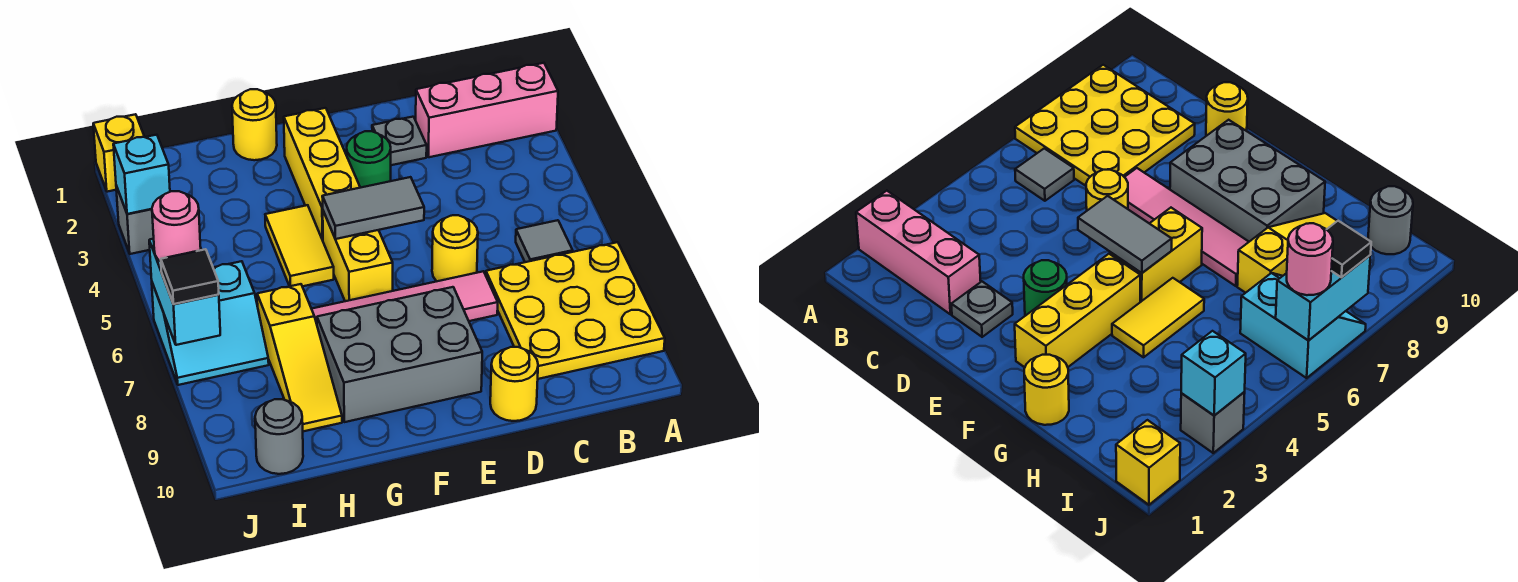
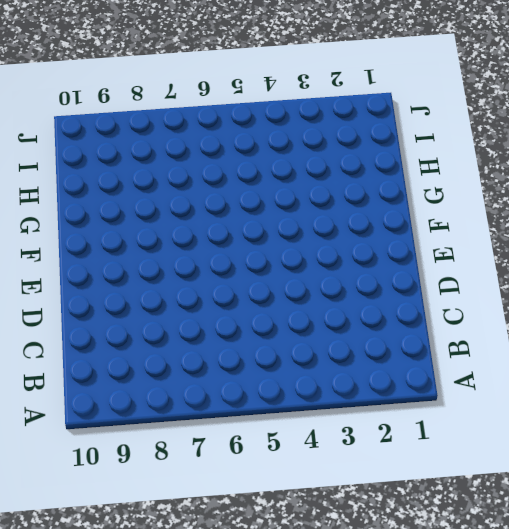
none -> pink brick A2:C2 level 1
none -> yellow plate A7:C9 level 1
none -> grey tile B6 level 1

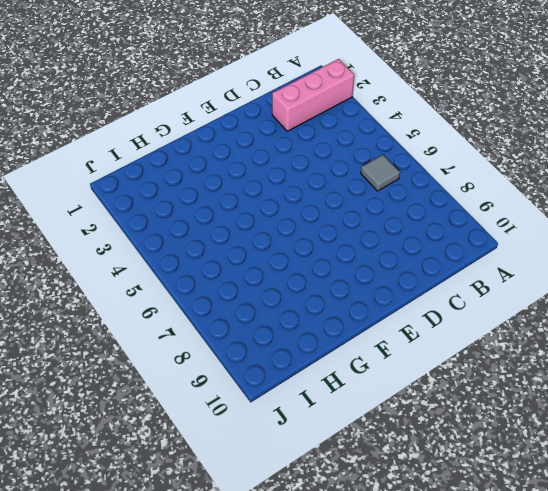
none -> yellow plate A7:C9 level 1
none -> grey plate D2 level 1
none -> yellow round brick D6 level 1

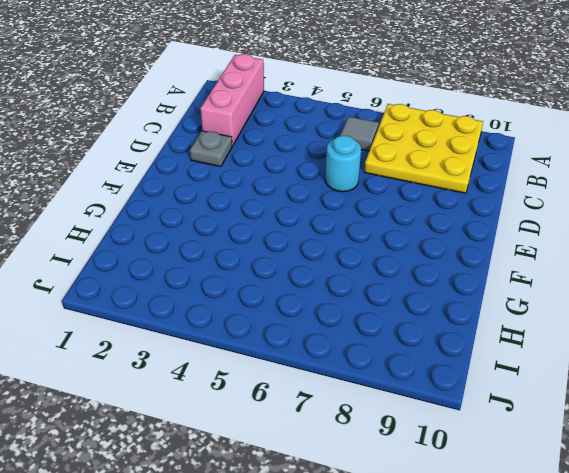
cyan round brick D6 level 1 -> yellow round brick D6 level 1
none -> pink tile D7:G7 level 1
none -> yellow round brick D10 level 1
none -> green round brick E3 level 1

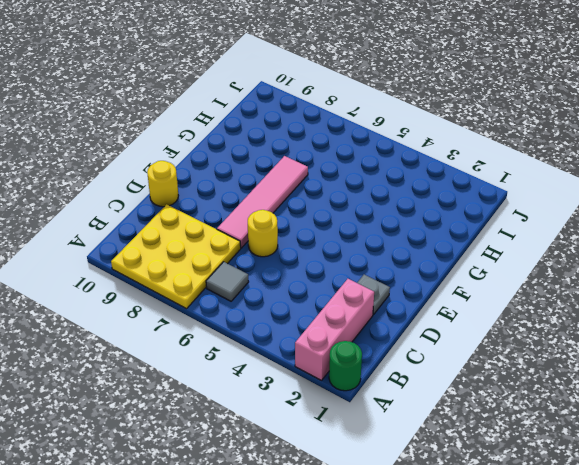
green round brick A1 level 1 -> green round brick E3 level 1
none -> grey brick E8:G9 level 1
none -> yellow brick F2:F4 level 1
none -> yellow brick F5:F6 level 1

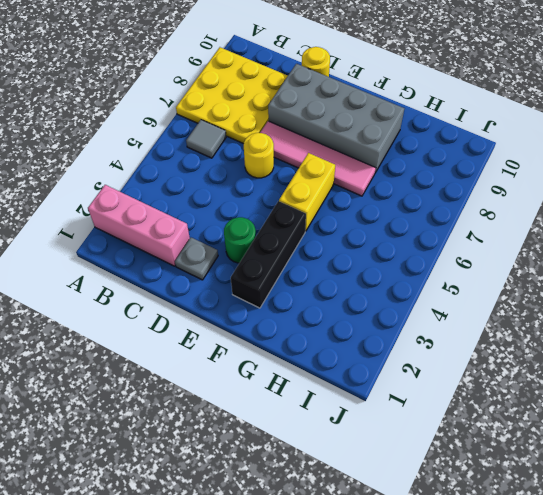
grey brick D8:G9 level 1 -> grey brick E8:G9 level 1
black brick F2:F4 level 1 -> yellow brick F2:F4 level 1
none -> yellow round brick G1 level 1
none -> yellow tile G4:G5 level 1
none -> yellow slope H7:H9 level 1 top 7

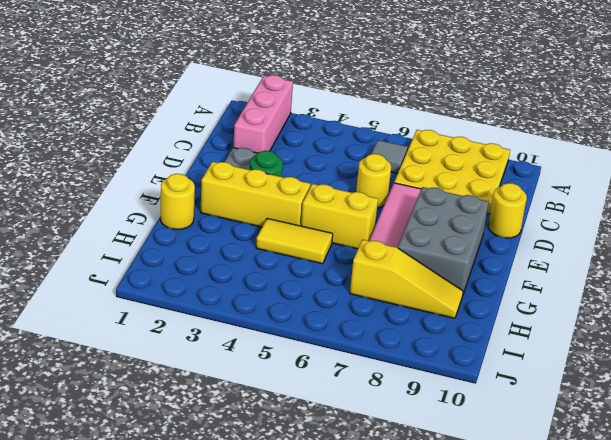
none -> cyan slope I6:J7 level 1 top 6
none -> grey round brick I10 level 1
none -> yellow brick J1 level 1

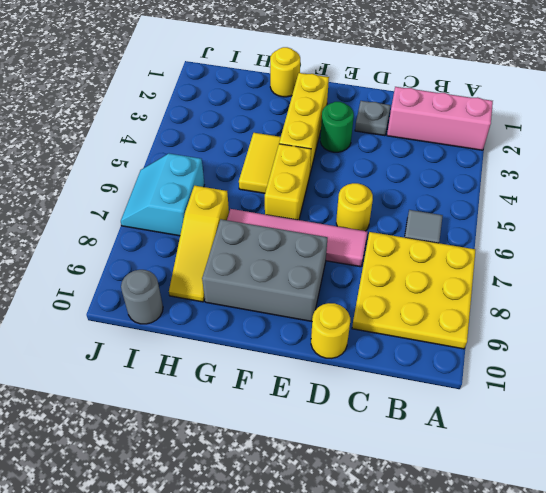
cyan slope I6:J7 level 1 top I -> cyan slope I6:J7 level 1 top 6
none -> yellow brick J1 level 1
none -> grey brick J3 level 1
none -> grey tile E5:F5 level 2

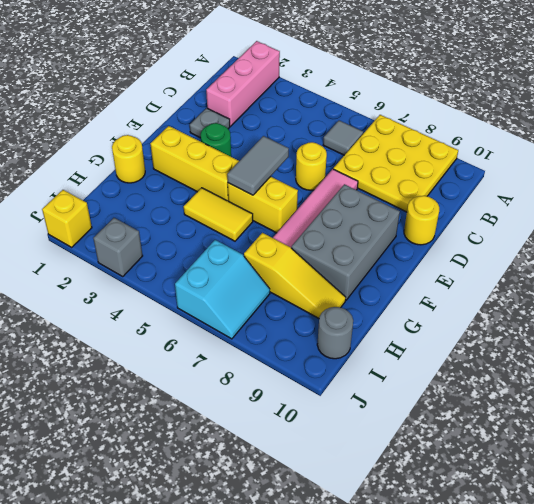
none -> cyan brick J3 level 2
none -> cyan brick J6:J7 level 2
none -> pink round brick J6 level 3

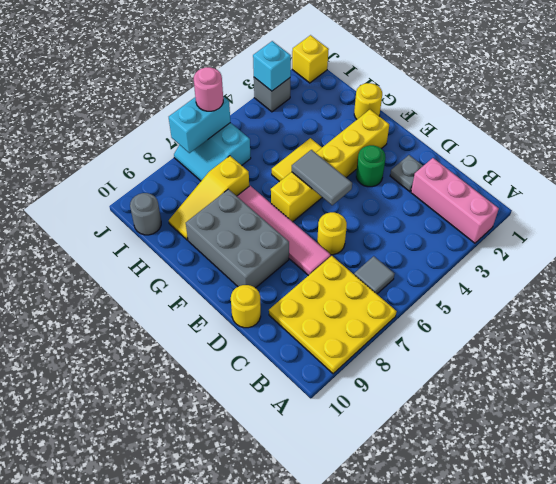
none -> black tile J7 level 3

